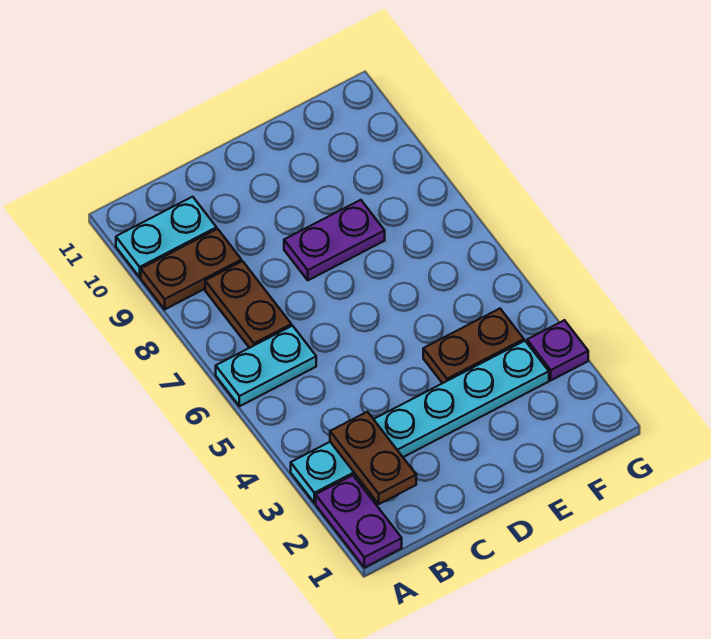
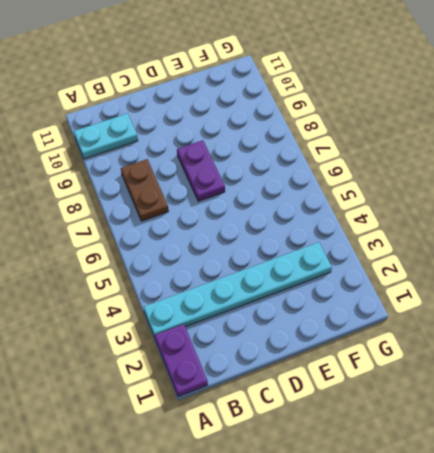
purple plate D7:D8 level 1 -> purple plate D8:E8 level 1
none -> cyan plate A6:B6 level 1
none -> brown plate A9:B9 level 1

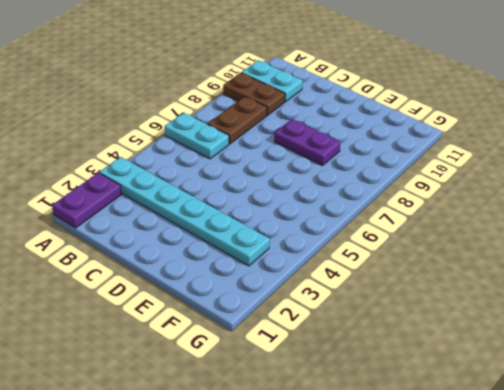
none -> brown plate E4:F4 level 1
none -> purple plate G3 level 1

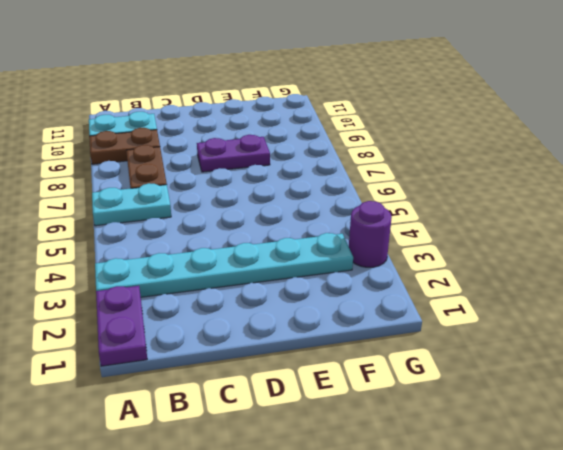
purple round brick G3 level 1 -> purple plate G3 level 1
none -> brown plate E4:F4 level 1
none -> brown plate B2:B3 level 2

